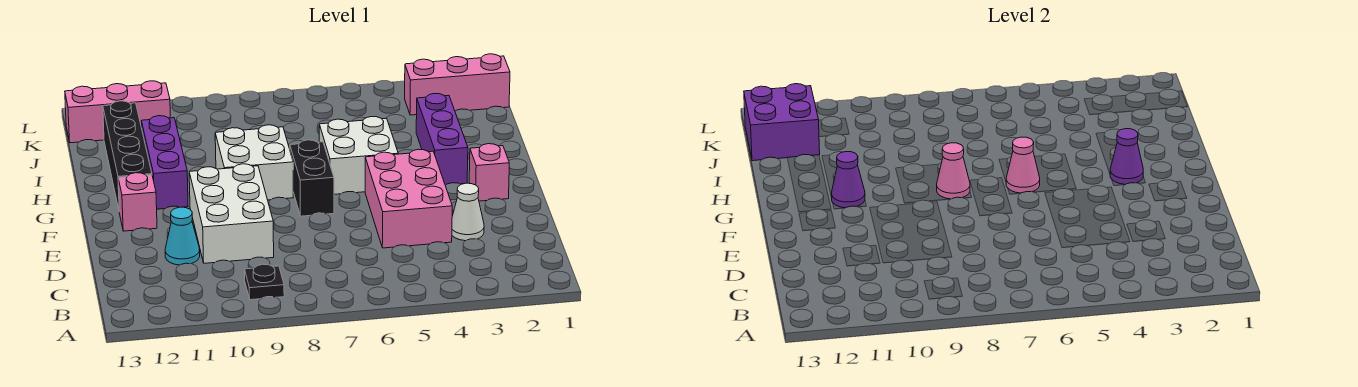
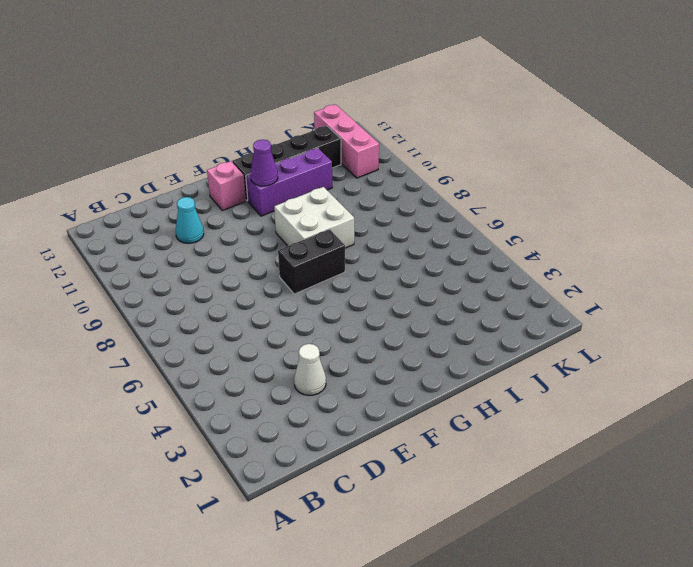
none -> black plate B9 level 1
none -> pink brick D4:F5 level 1
none -> white brick D9:F10 level 1

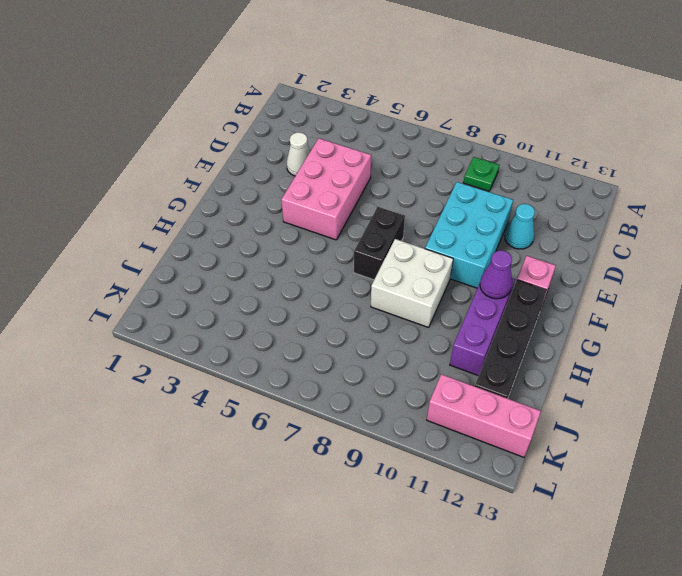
green plate B9 level 1 -> black plate B9 level 1
cyan brick D9:F10 level 1 -> white brick D9:F10 level 1
none -> pink brick F2 level 1
none -> purple brick G3:I3 level 1
none -> white brick G5:H6 level 1

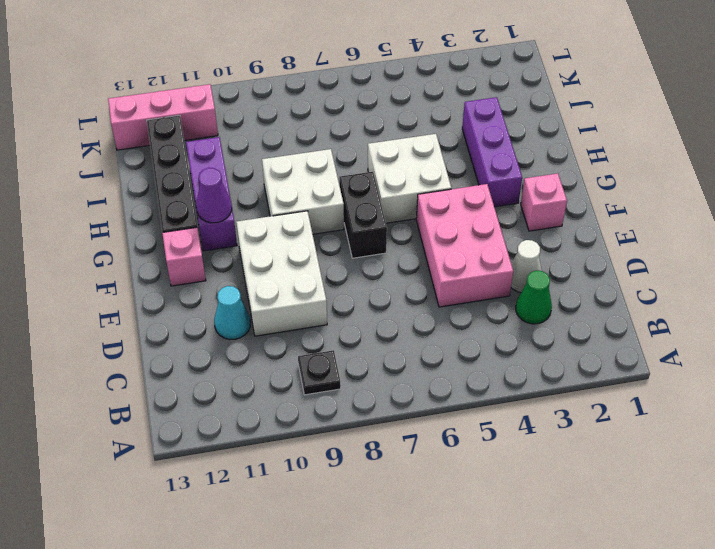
green cone C3 level 1 -> none
none -> pink brick K1:K3 level 1
none -> purple cone G3 level 2
none -> pink cone G6 level 2

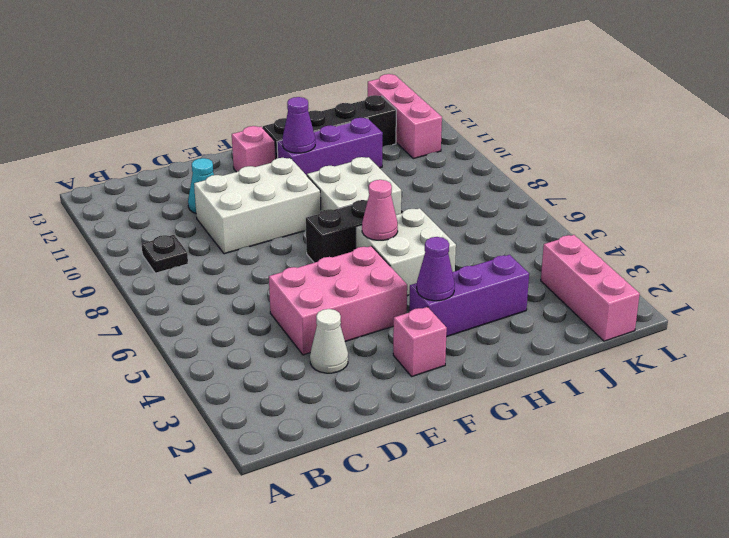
none -> pink cone G8 level 2
none -> purple brick J12:K13 level 2

